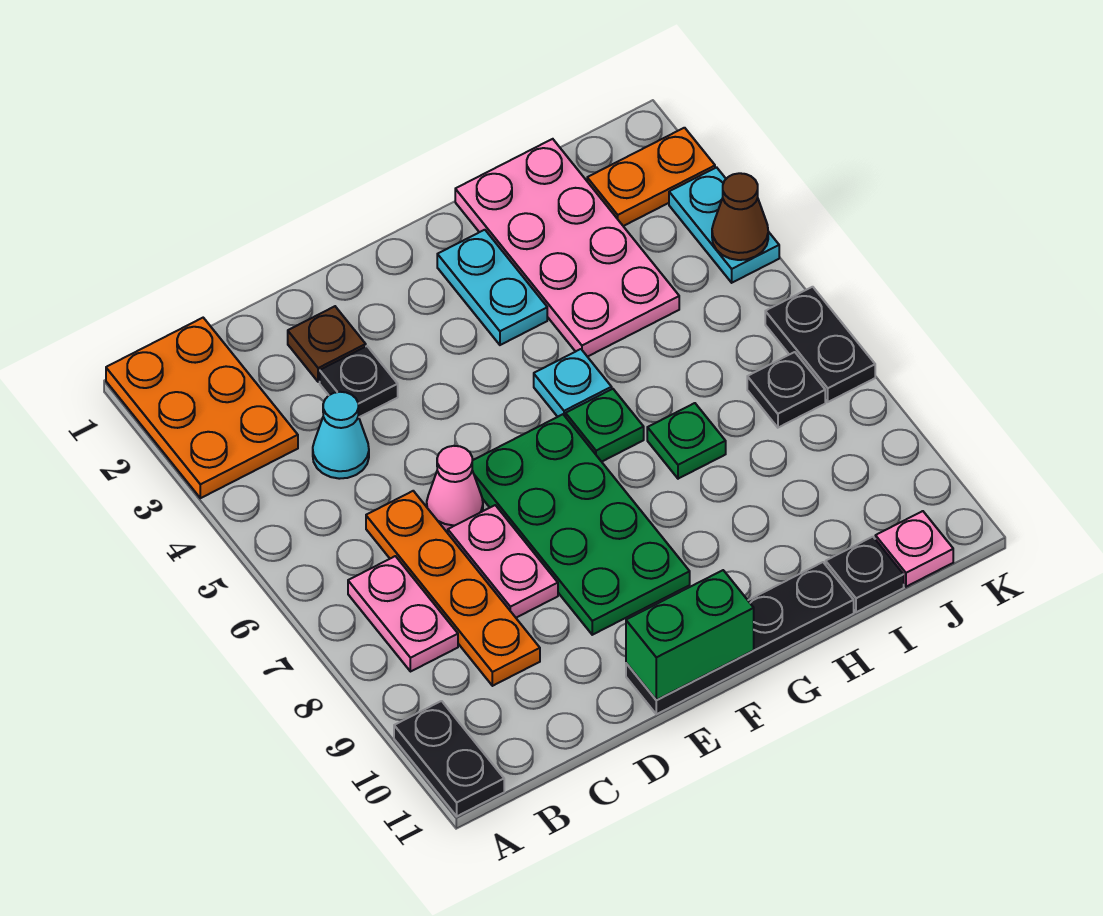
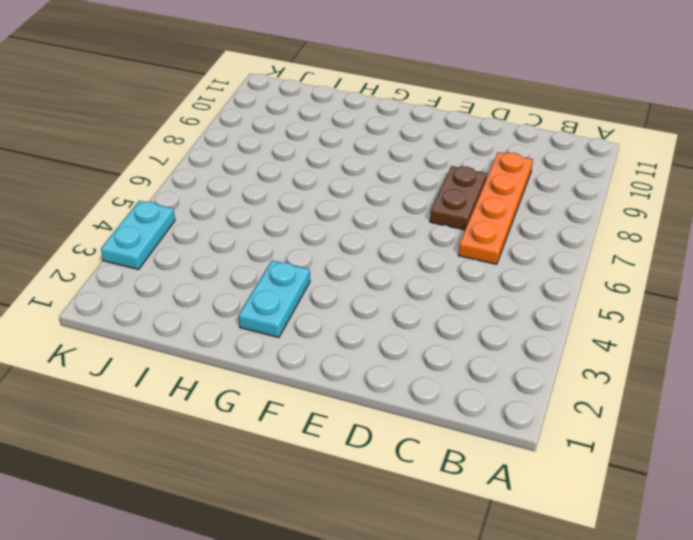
brown plate D7:D8 level 1 -> pink plate D7:D8 level 1
none -> orange plate A1:B3 level 1
none -> black plate A10:A11 level 1
none -> pink plate B7:B8 level 1

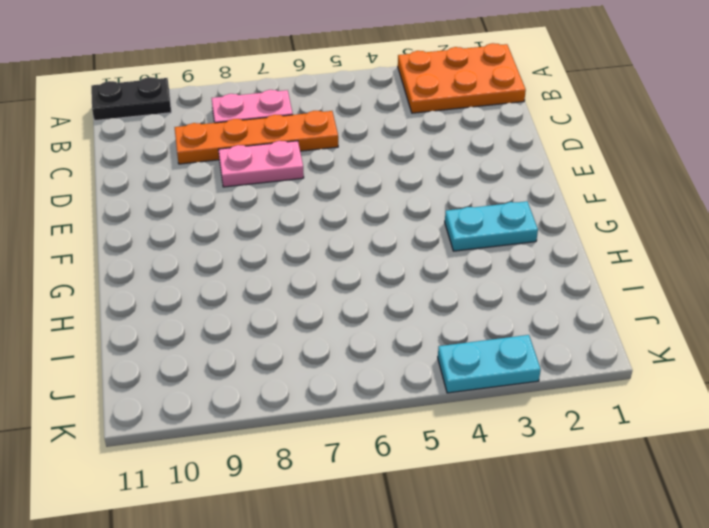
none -> cyan cone C4 level 1
none -> brown plate D2 level 1
none -> black plate D3 level 1

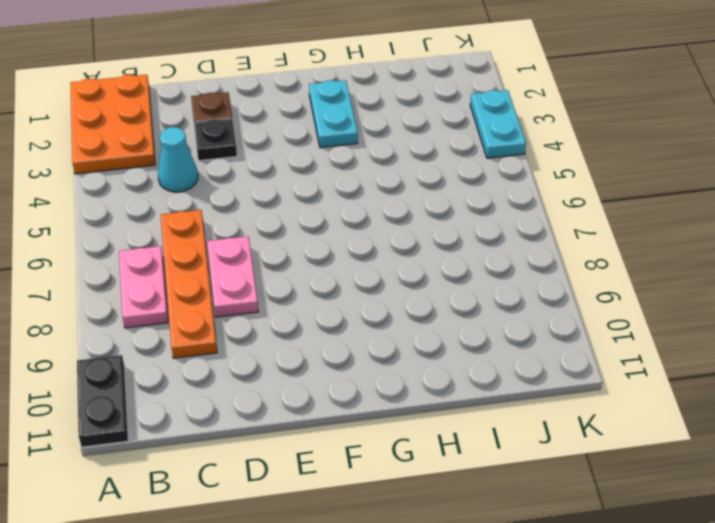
none -> pink cone D6 level 1
none -> green plate E6:F9 level 1
none -> black plate E11:H11 level 1

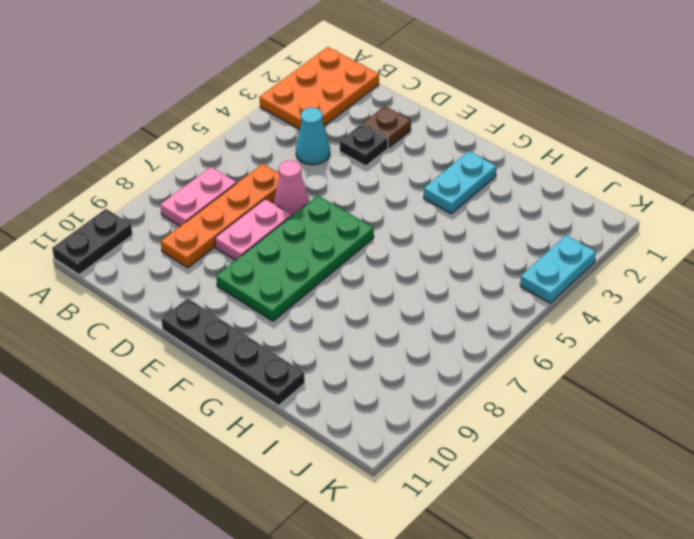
none -> cyan plate G5 level 1
none -> green plate G6 level 1
none -> pink plate H1:I4 level 1

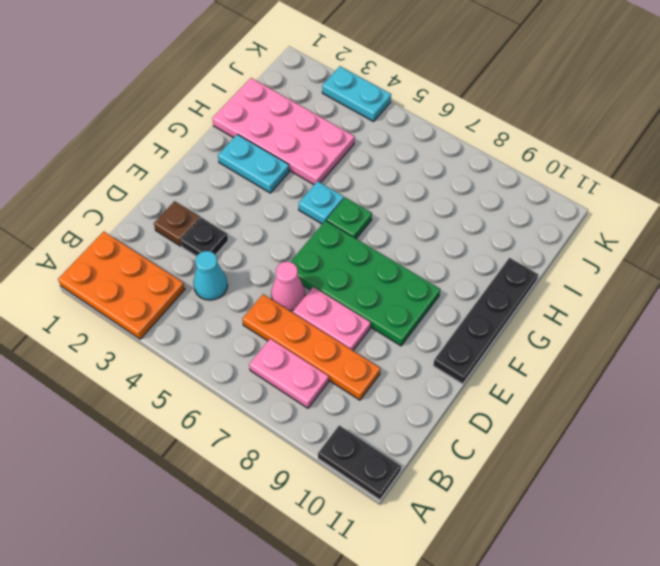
none -> green plate H7 level 1
none -> black plate I11 level 1
none -> orange plate J2:K2 level 1

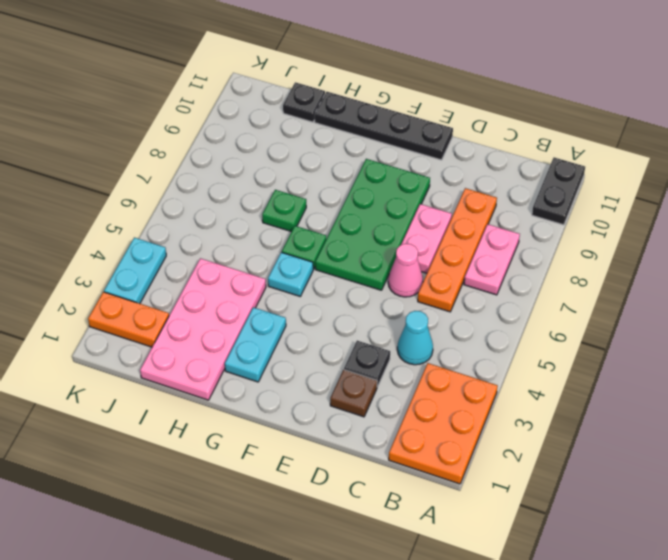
none -> black plate J7 level 1
none -> pink plate J11 level 1
none -> black plate K6:K7 level 1

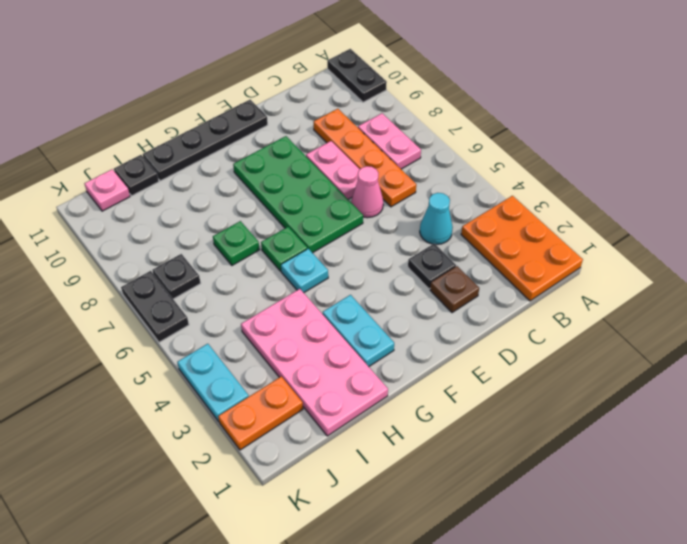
none -> green brick E11:F11 level 2
none -> brown cone K4 level 2

